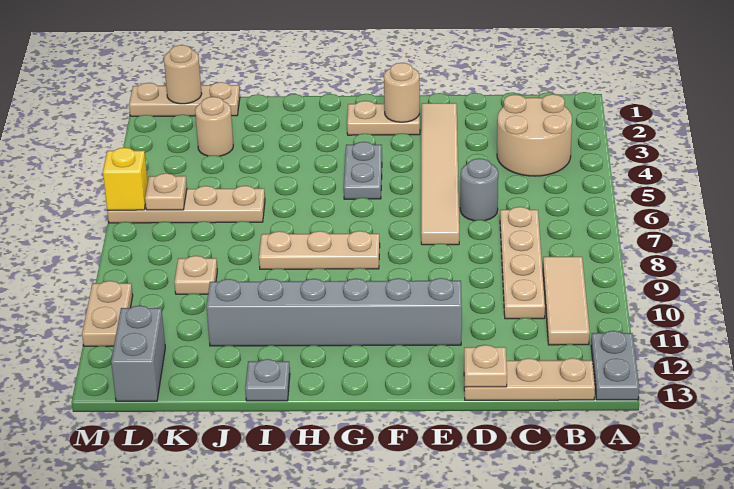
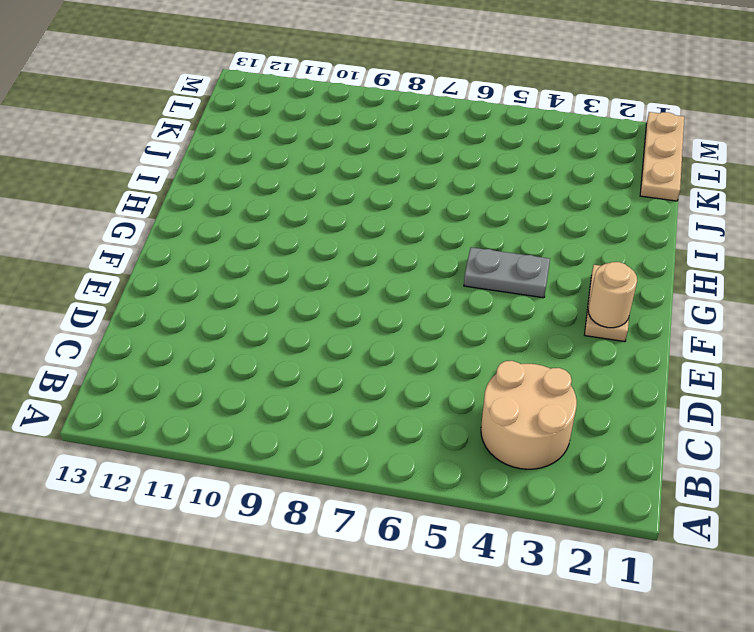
none -> grey plate A12:A13 level 1
none -> tan tile B9:B11 level 1
none -> tan plate B13:D13 level 1

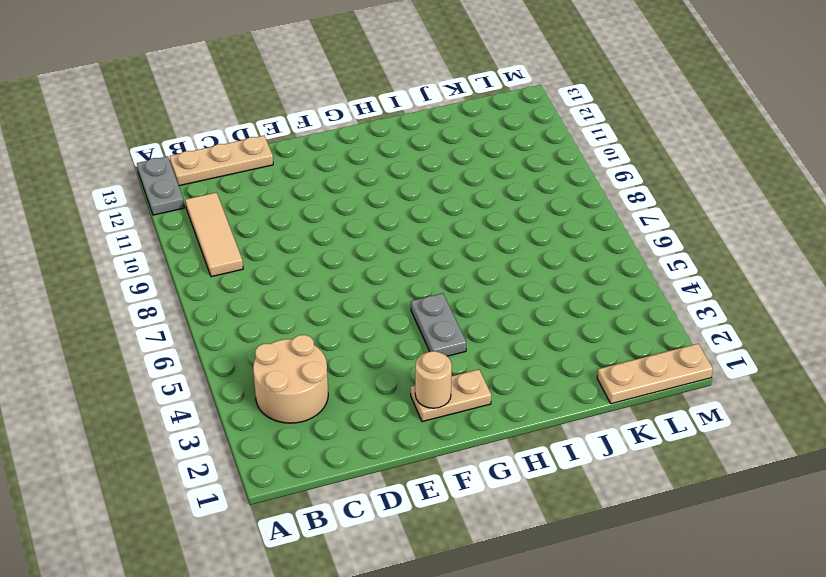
none -> tan plate C7:C10 level 1
none -> grey round brick D6 level 1
none -> tan tile E2:E7 level 1

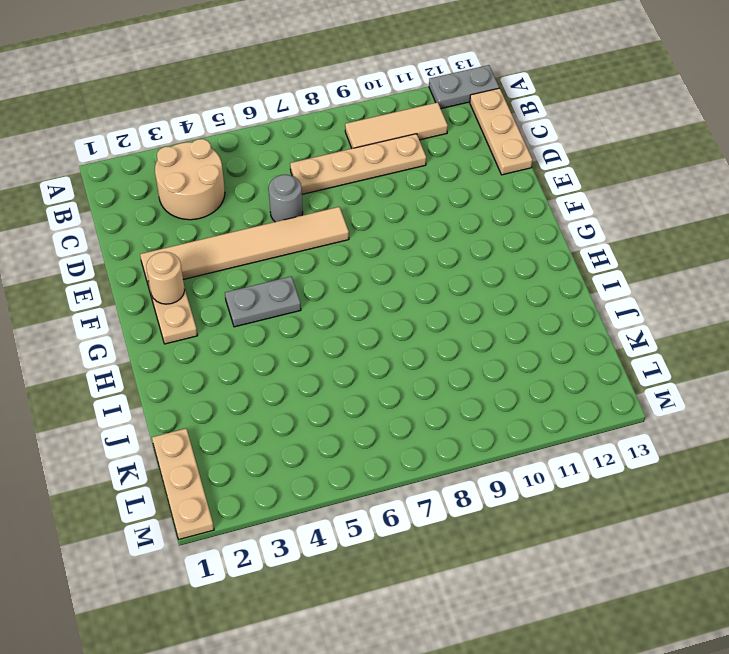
none -> grey brick E11:J11 level 1
none -> tan plate G8:I8 level 1
none -> grey plate I13 level 1

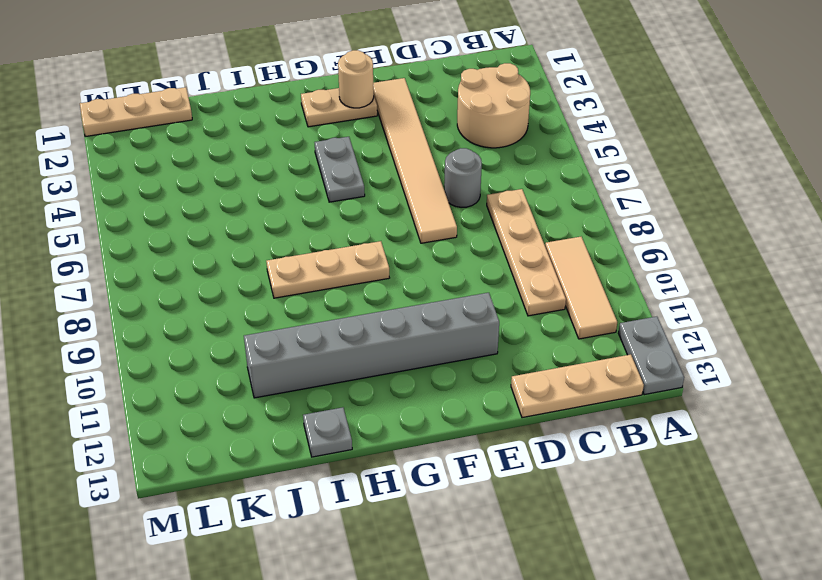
none -> tan plate J6:M6 level 1
none -> tan round brick K3 level 1
none -> tan plate K9 level 1

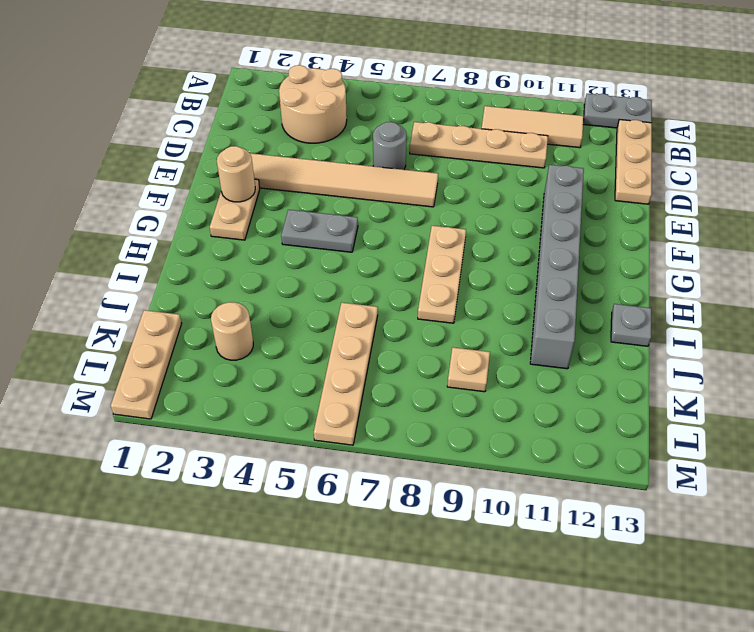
none -> grey brick L12:L13 level 1
none -> tan plate M10:M11 level 1
none -> tan plate D13 level 2

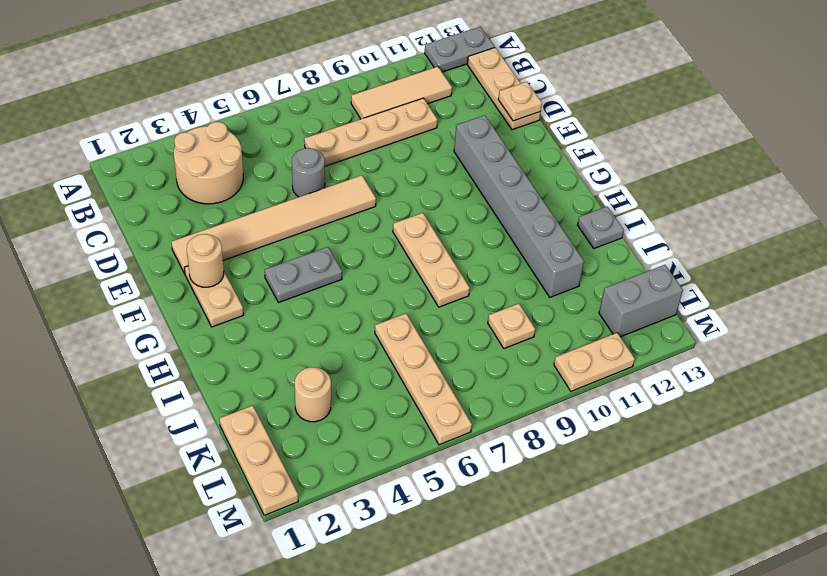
none -> tan round brick L1 level 2
none -> tan plate L6 level 2
none -> yellow brick M6 level 2

